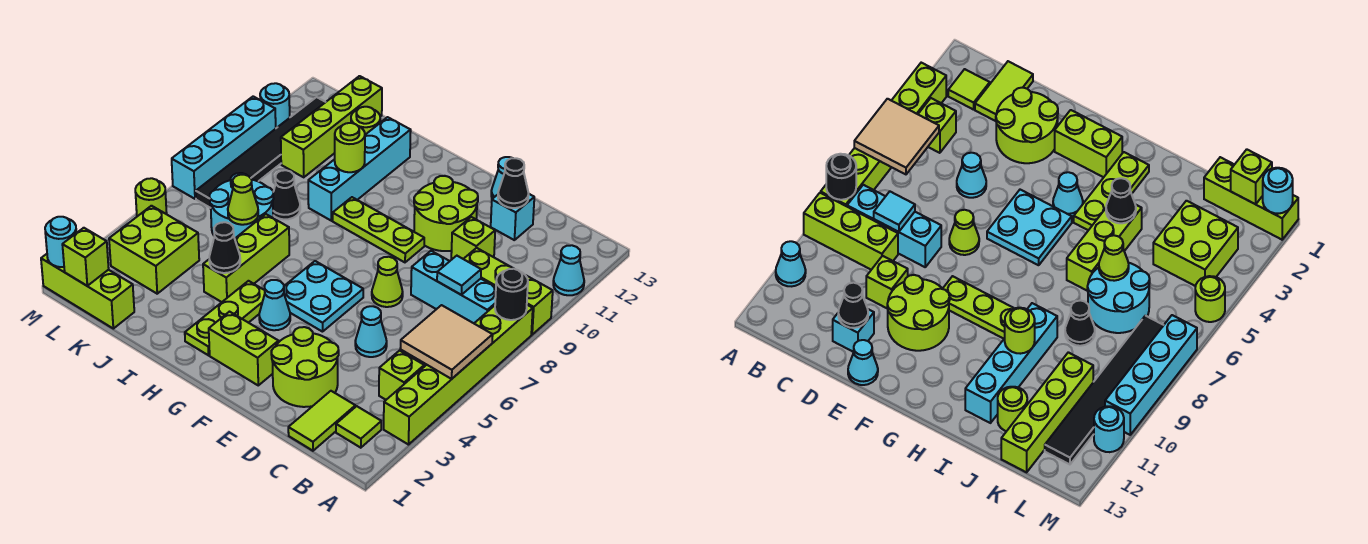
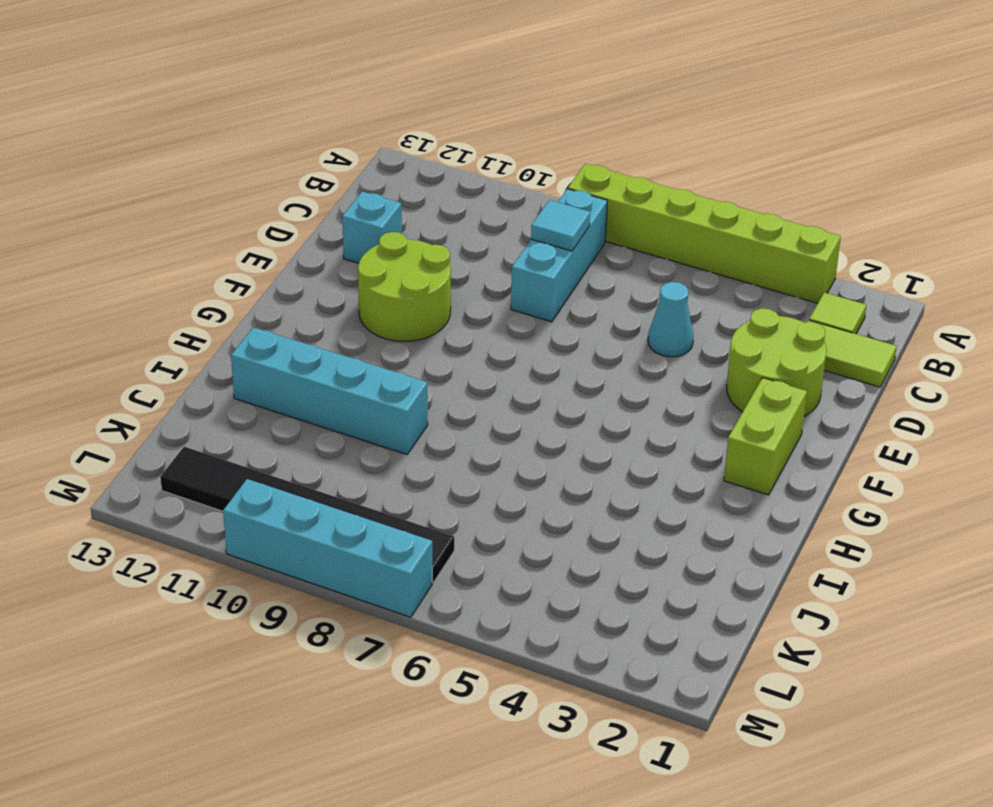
none -> lime brick A9:C9 level 1
none -> cyan cone A11 level 1
none -> lime brick B4 level 1
none -> lime brick D10 level 1

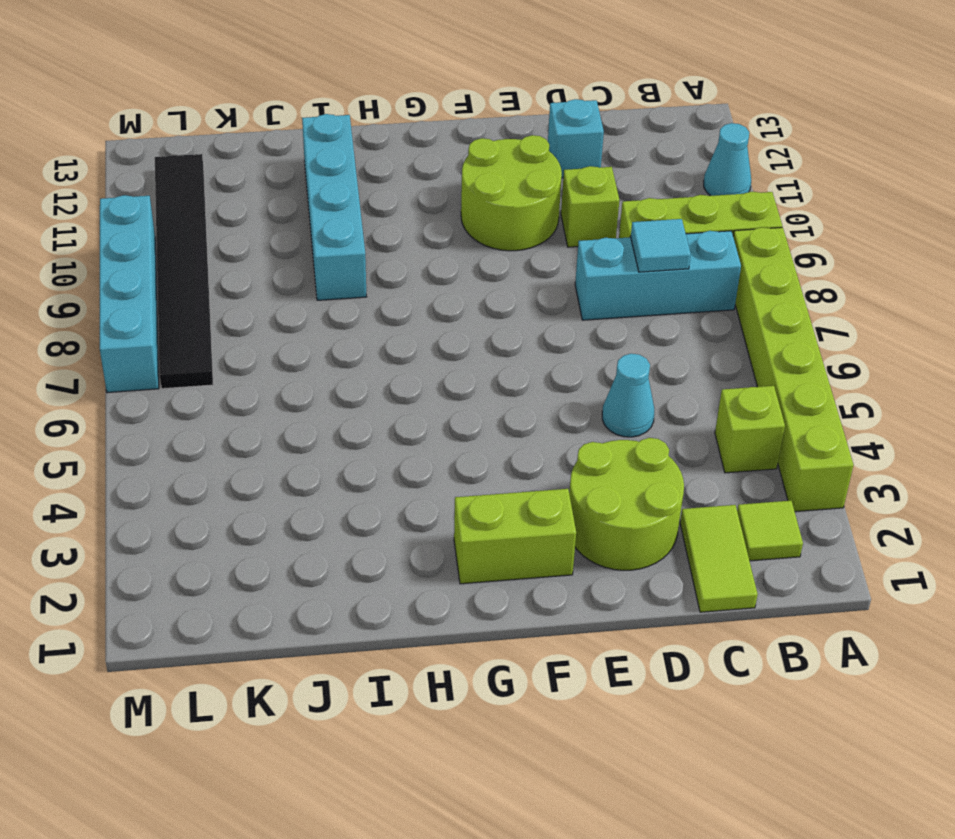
none -> lime cone E7 level 1
none -> cyan cone E13 level 1
none -> cyan plate F5:G6 level 1
none -> lime plate F9:H9 level 1

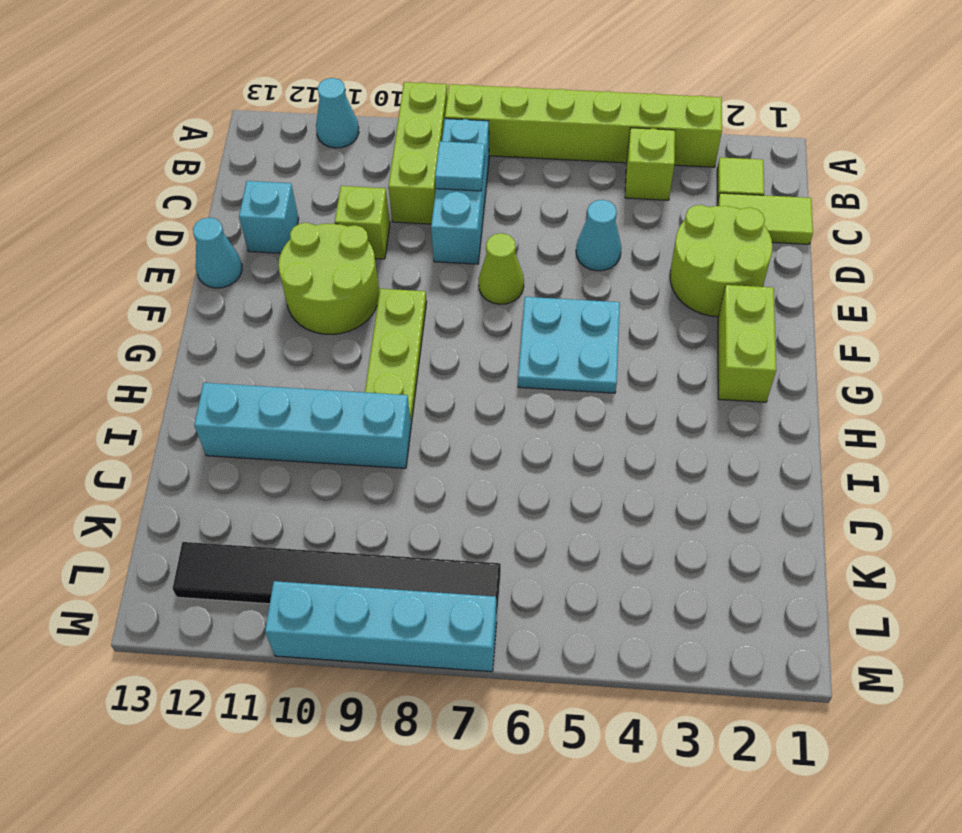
none -> cyan cone G4 level 1
none -> lime plate H2:H4 level 1
none -> lime brick I4:I6 level 1
none -> cyan round brick J6:K7 level 1

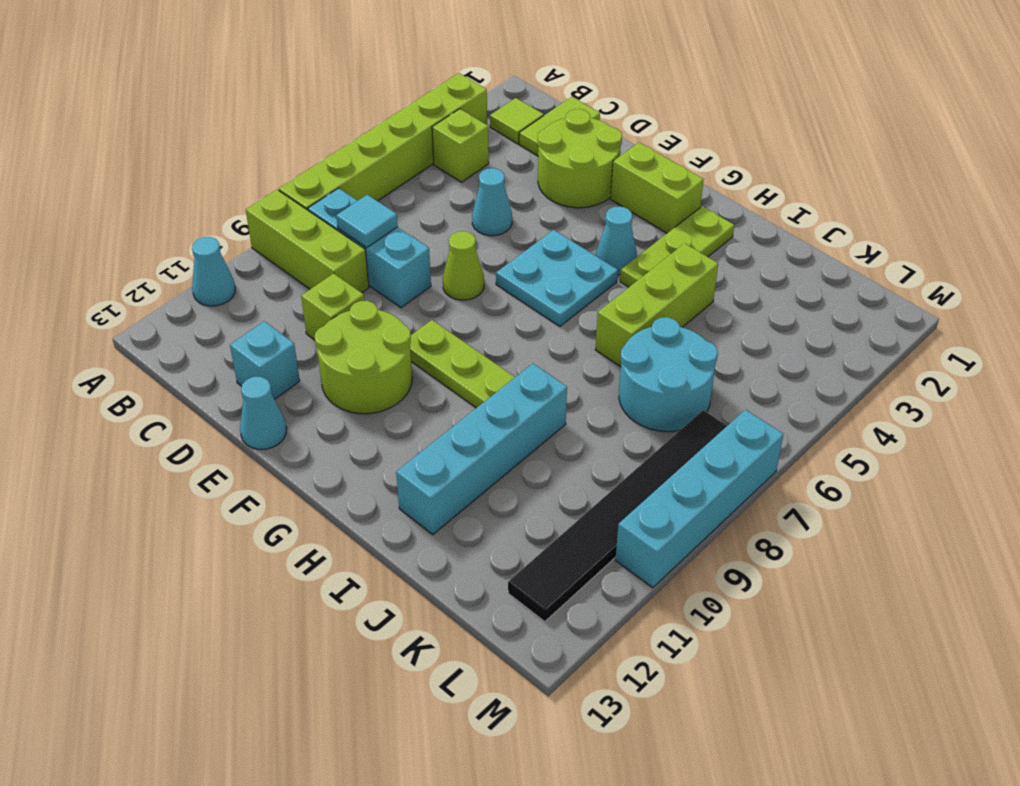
none -> black cone J8 level 1
none -> lime round brick J12 level 1
none -> lime brick K1:M1 level 1
none -> lime brick K3:L4 level 1

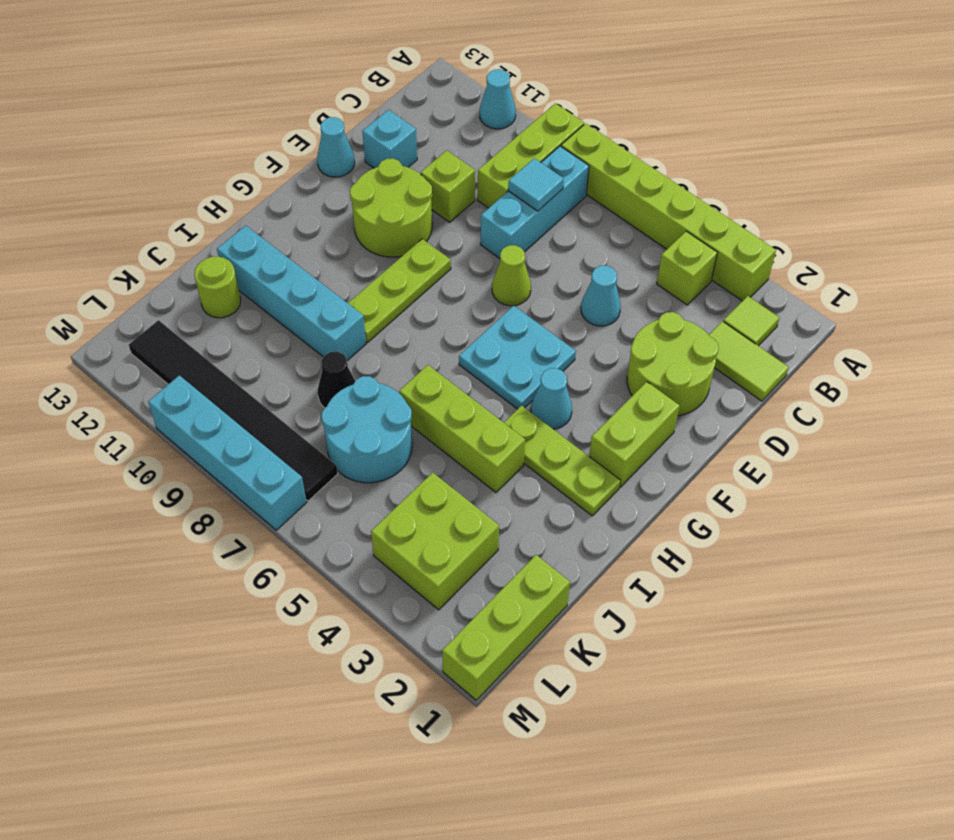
none -> lime brick K10:K13 level 1
none -> lime round brick M5 level 1
none -> cyan round brick M11 level 1
none -> tan tile A5:B6 level 2

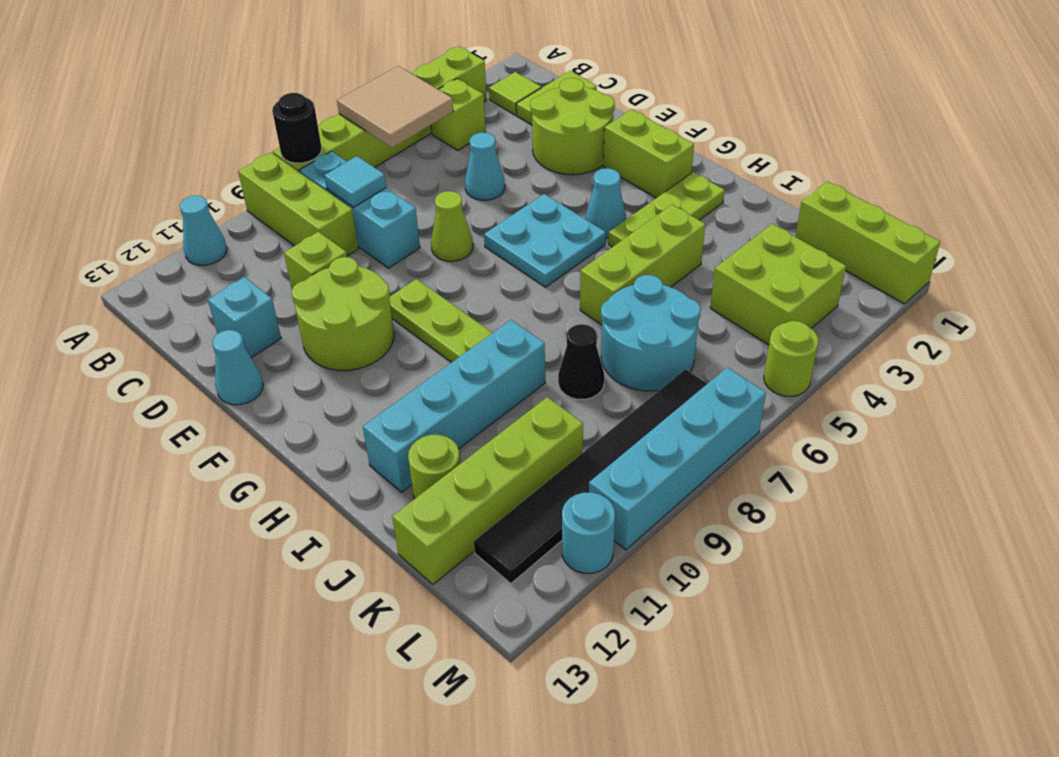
none -> black cone D12 level 2
none -> black cone I4 level 2
none -> lime round brick I10 level 2
none -> lime cone J6 level 2

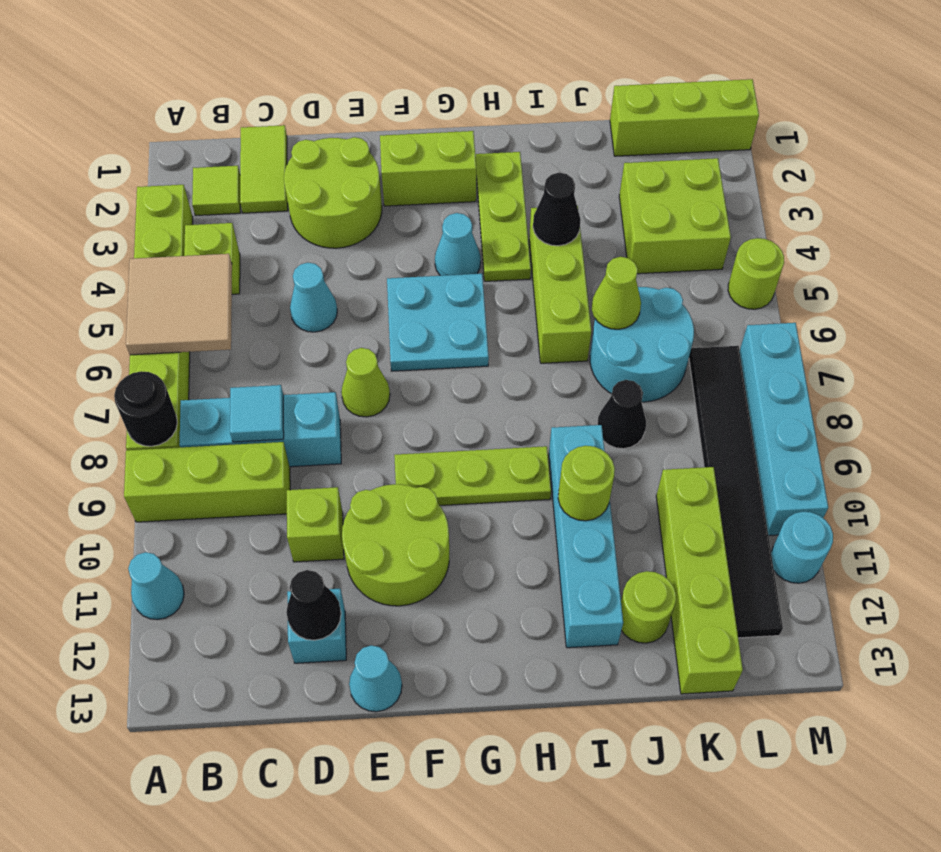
none -> lime brick L1 level 2
none -> cyan round brick M1 level 2

